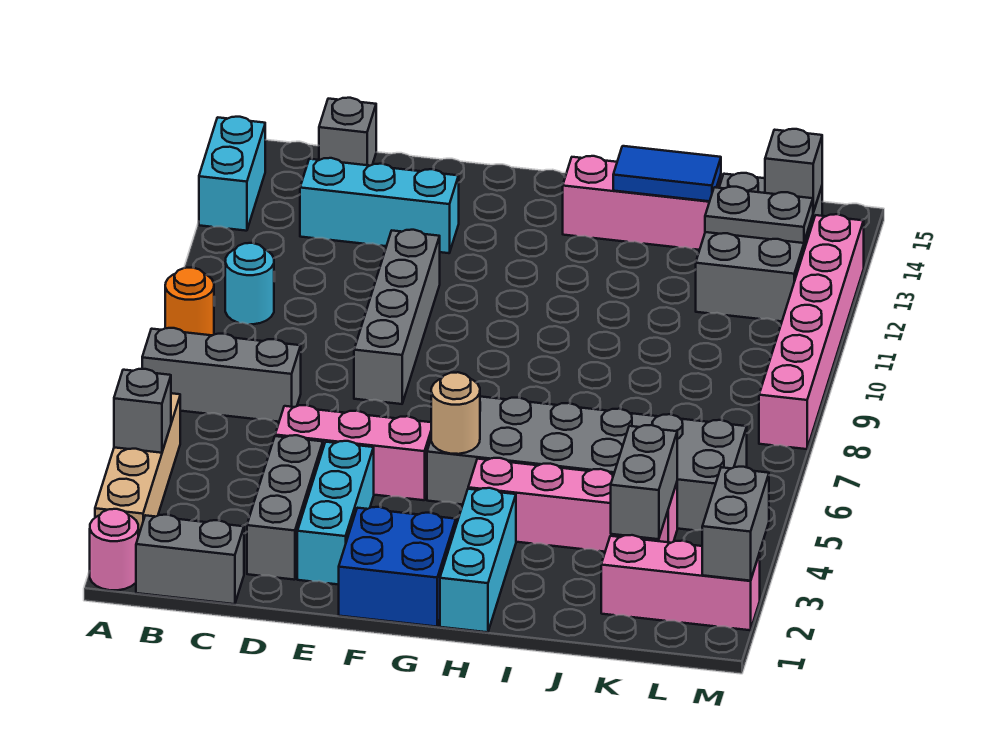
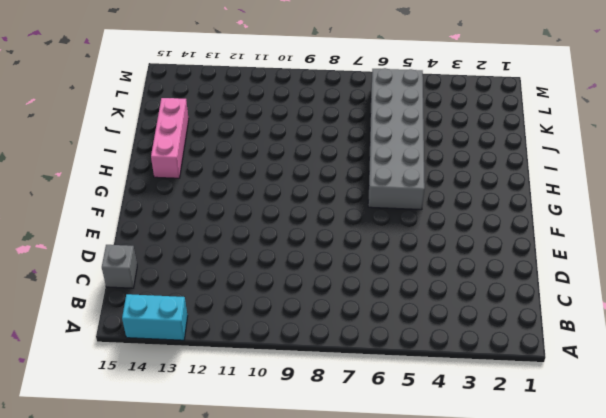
none -> pink round brick A1 level 1
none -> tan brick A2:A5 level 1
none -> grey brick A7:C7 level 1

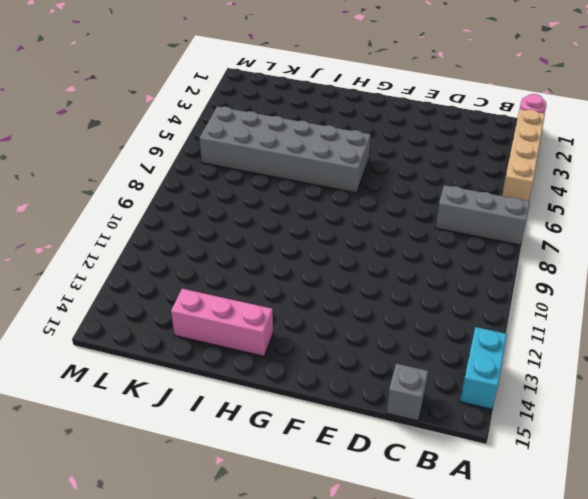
none -> orange round brick A9 level 1
none -> grey brick B1:C1 level 1
none -> cyan round brick B10 level 1

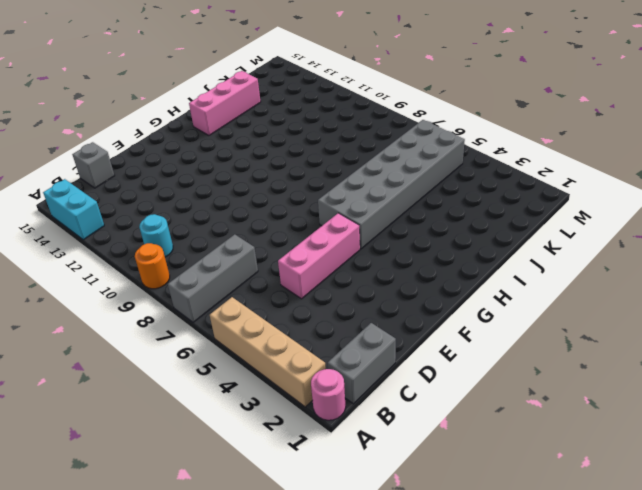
none -> cyan brick C13:E13 level 1
none -> grey brick D2:D4 level 1
none -> cyan brick E2:E4 level 1

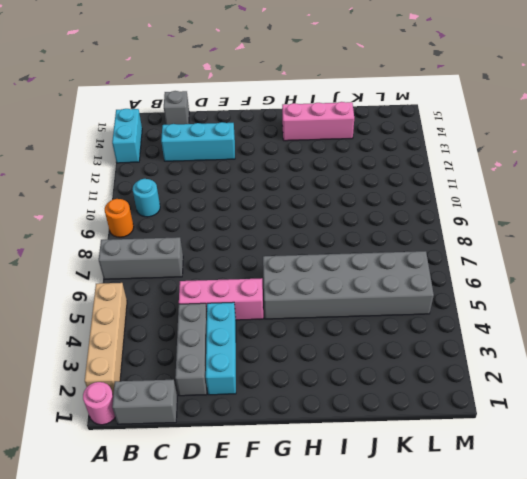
none -> grey brick E8:E11 level 1
none -> blue brick F1:G2 level 1
none -> cyan brick H1:H3 level 1

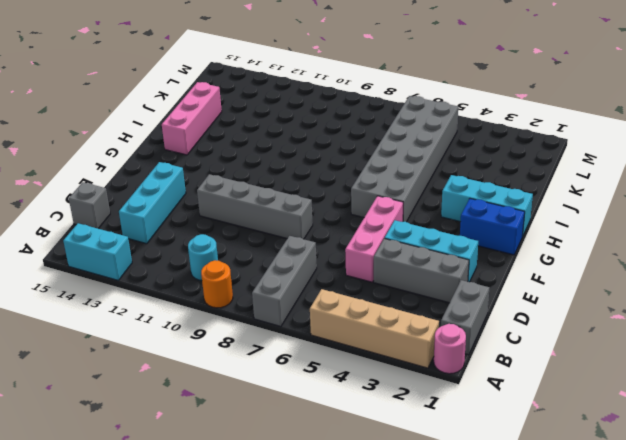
blue brick G1:G2 level 1 -> blue brick F1:G2 level 1
none -> pink brick H4:K4 level 1
none -> pink brick K2:M2 level 1
none -> grey brick K12:L14 level 1

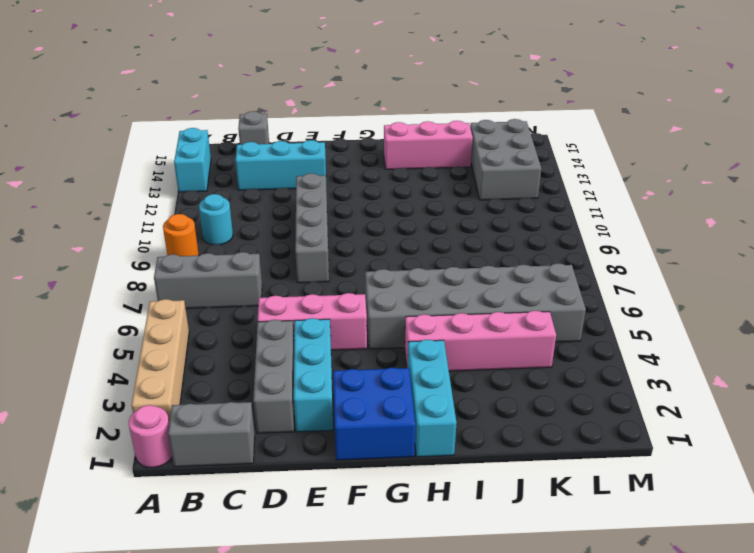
none -> pink brick K2:M2 level 1
none -> pink brick M8:M13 level 1
none -> grey brick A4 level 2

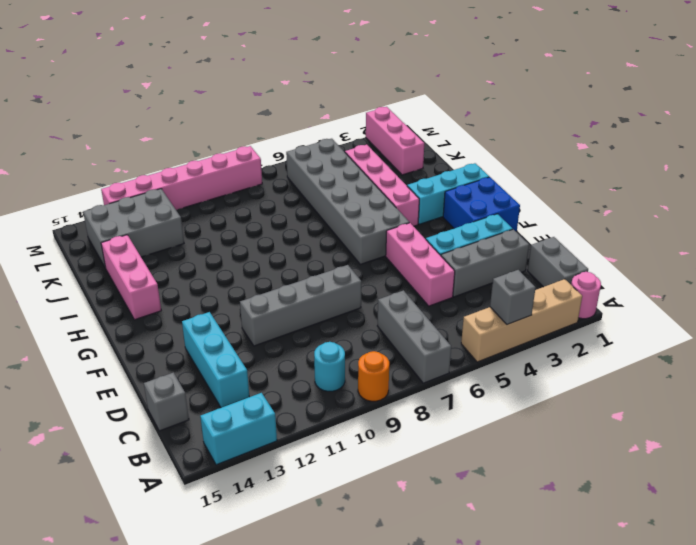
none -> tan round brick G5 level 2
none -> blue tile I14:J14 level 2
none -> grey brick K3:K4 level 2

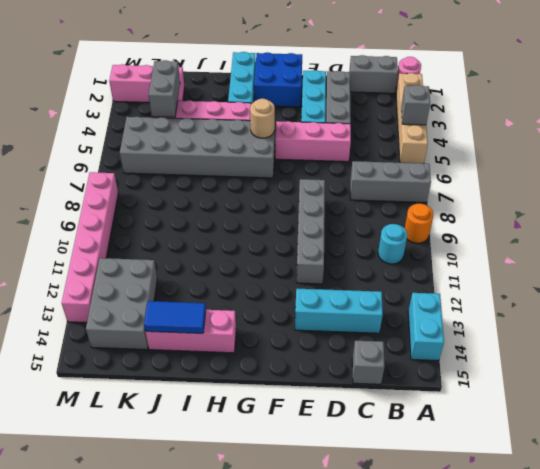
none -> grey plate K13:L13 level 2
none -> grey brick L14 level 2
none -> grey brick M2:M3 level 2

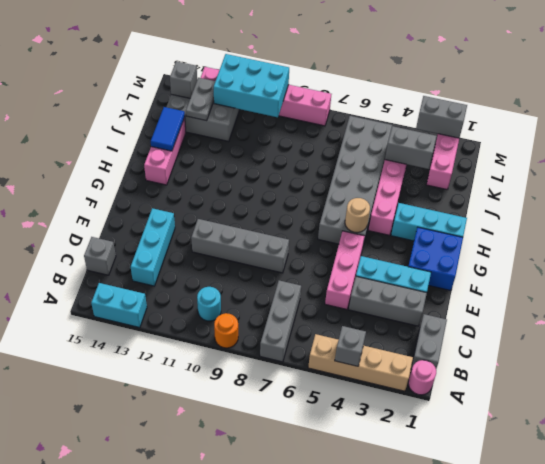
cyan brick L10:M12 level 2 -> none

